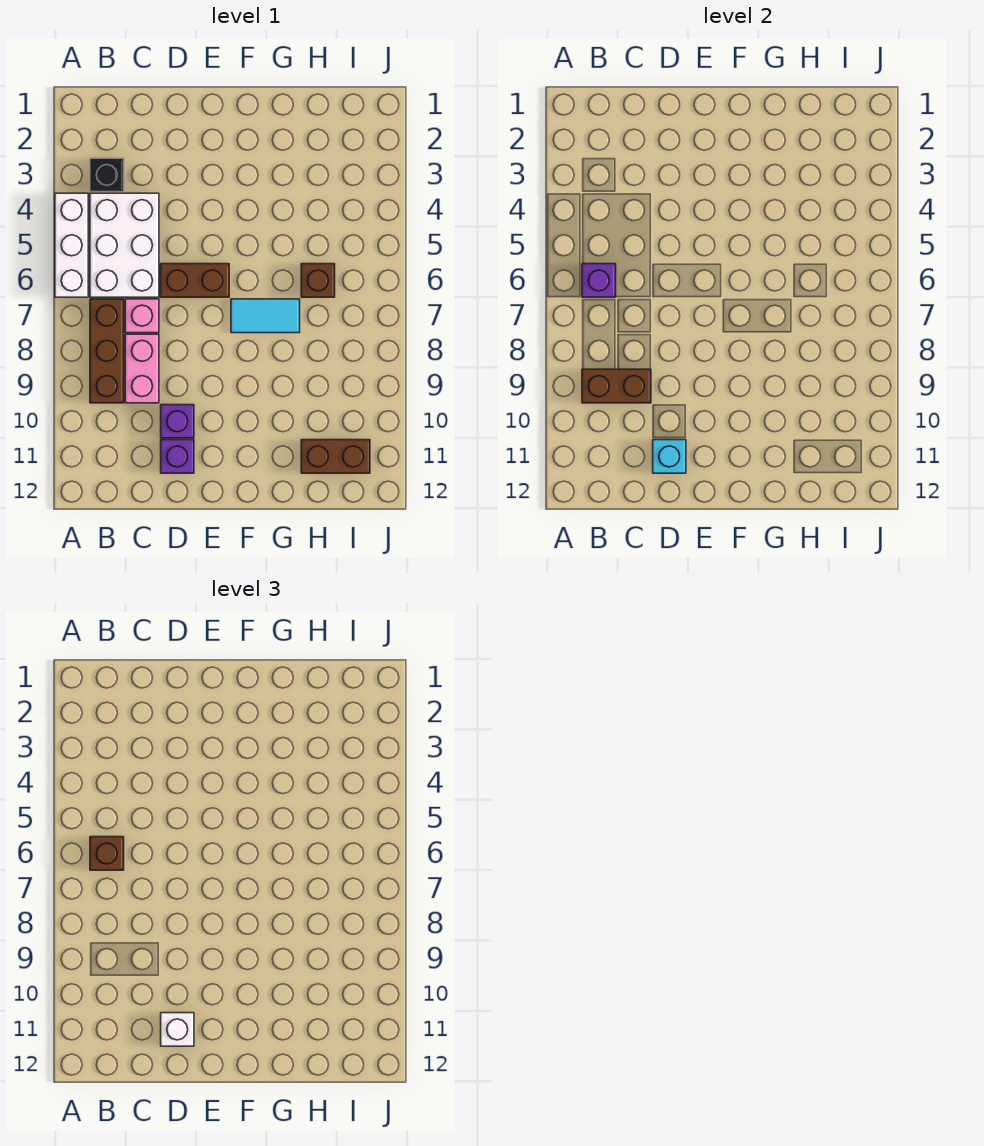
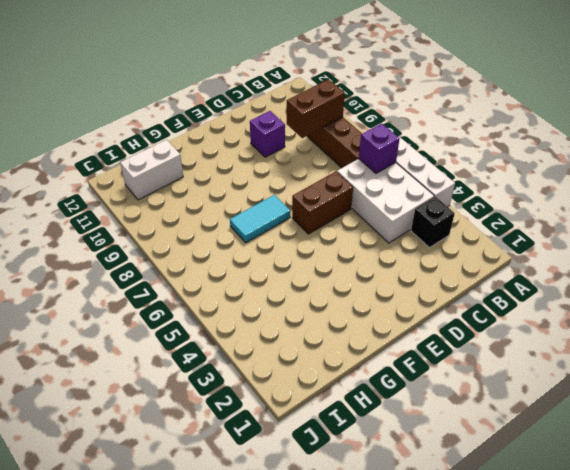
white brick H11:I11 level 1 -> brown brick H11:I11 level 1
none -> pink brick C7 level 1
none -> pink brick C8:C9 level 1
none -> purple brick D11 level 1

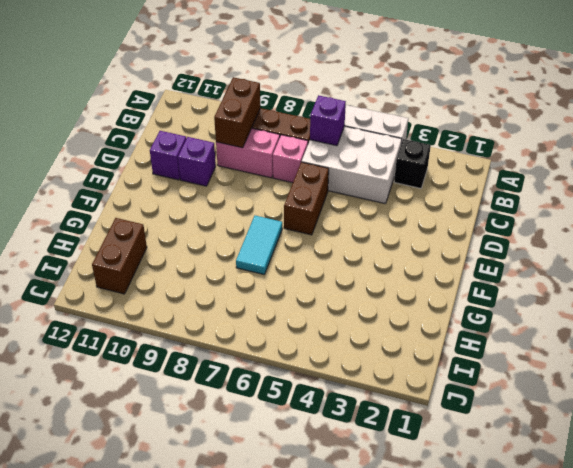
none -> brown brick H6 level 1
none -> cyan brick D11 level 2
none -> brown brick B6 level 3

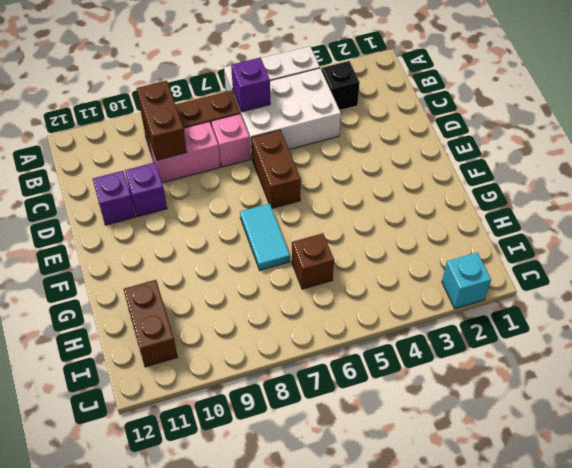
cyan brick J2 level 1 -> cyan brick D11 level 2
none -> brown brick B6 level 3
none -> white brick D11 level 3

